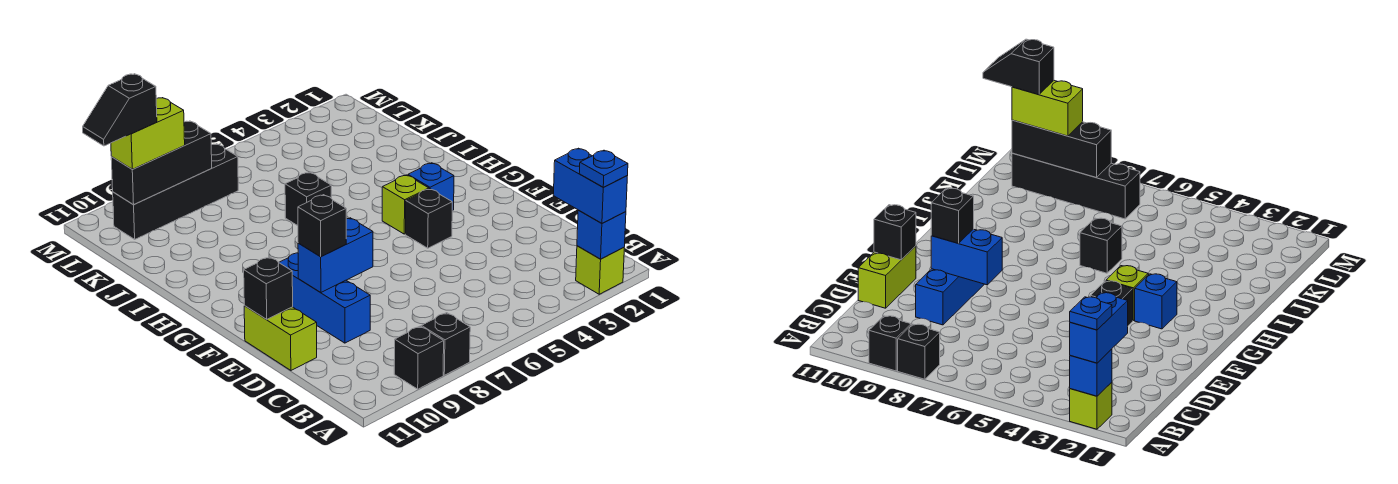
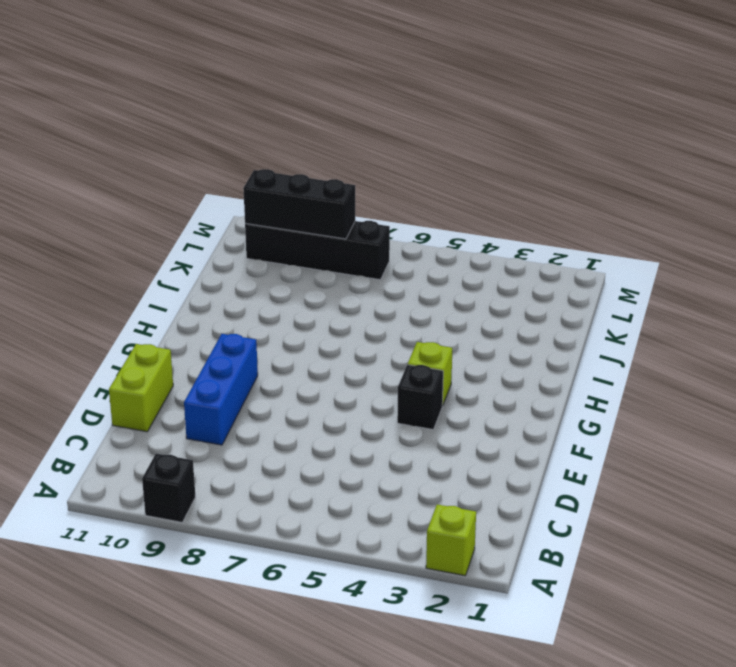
none -> black brick A8 level 1
none -> blue brick G3 level 1
none -> black brick I6 level 1

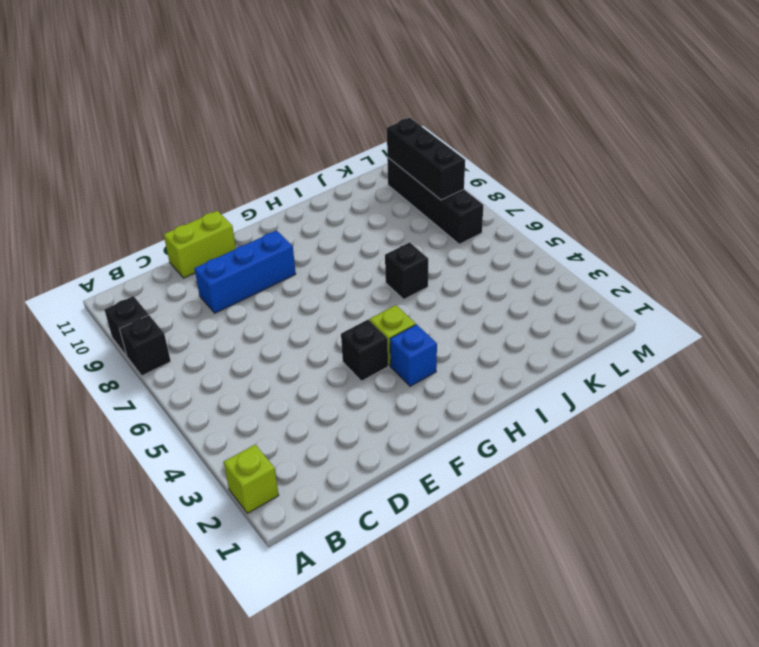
none -> blue brick A2 level 2
none -> blue brick E8:E9 level 2
none -> black brick E11 level 2

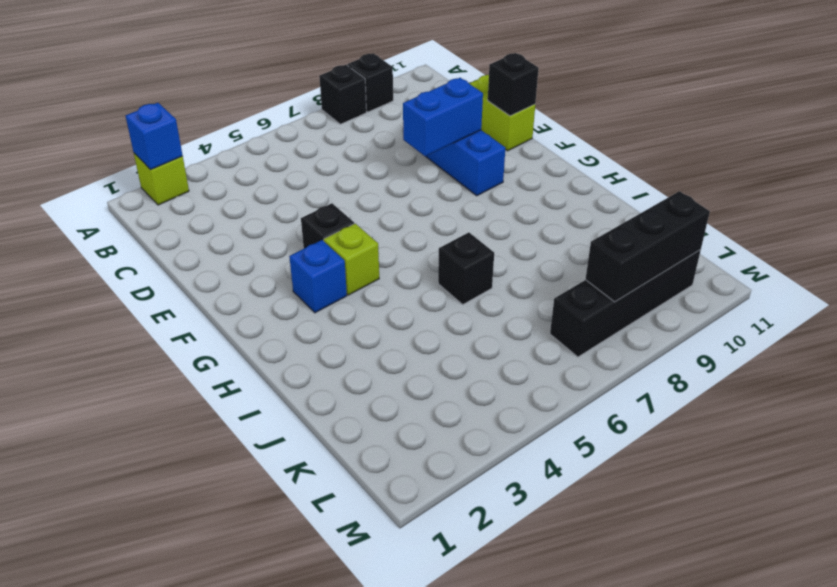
none -> blue brick A2:B2 level 3
none -> black brick E9 level 3
none -> lime brick L9:L10 level 3

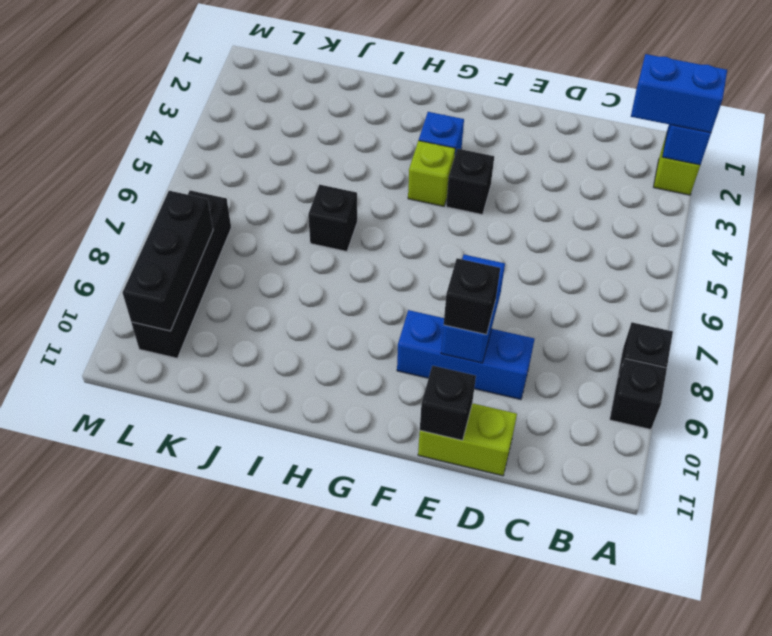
none -> lime brick L9:L10 level 3
none -> blue plate A2 level 4
none -> black slope L10:L11 level 4 top 10

